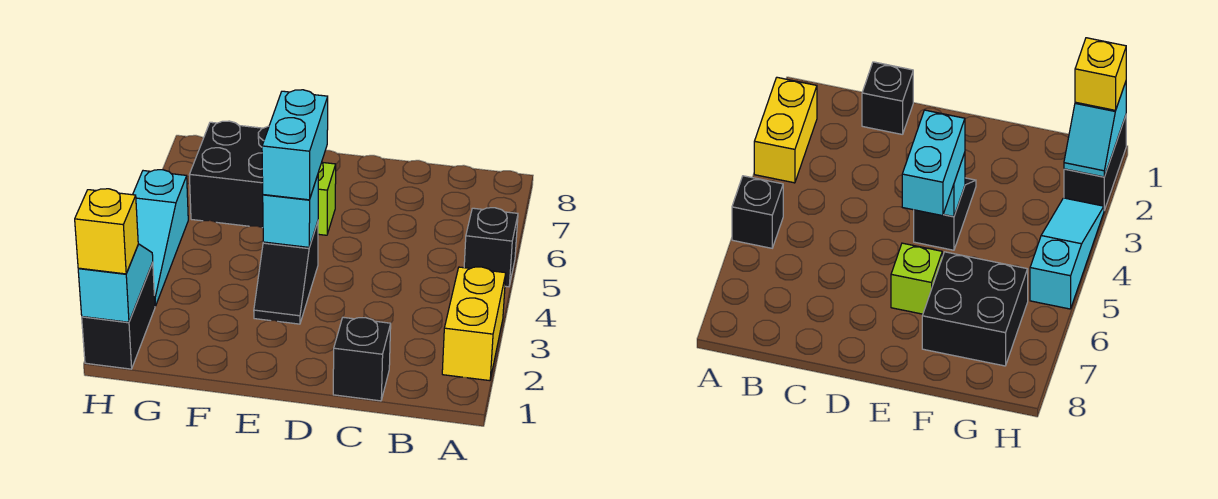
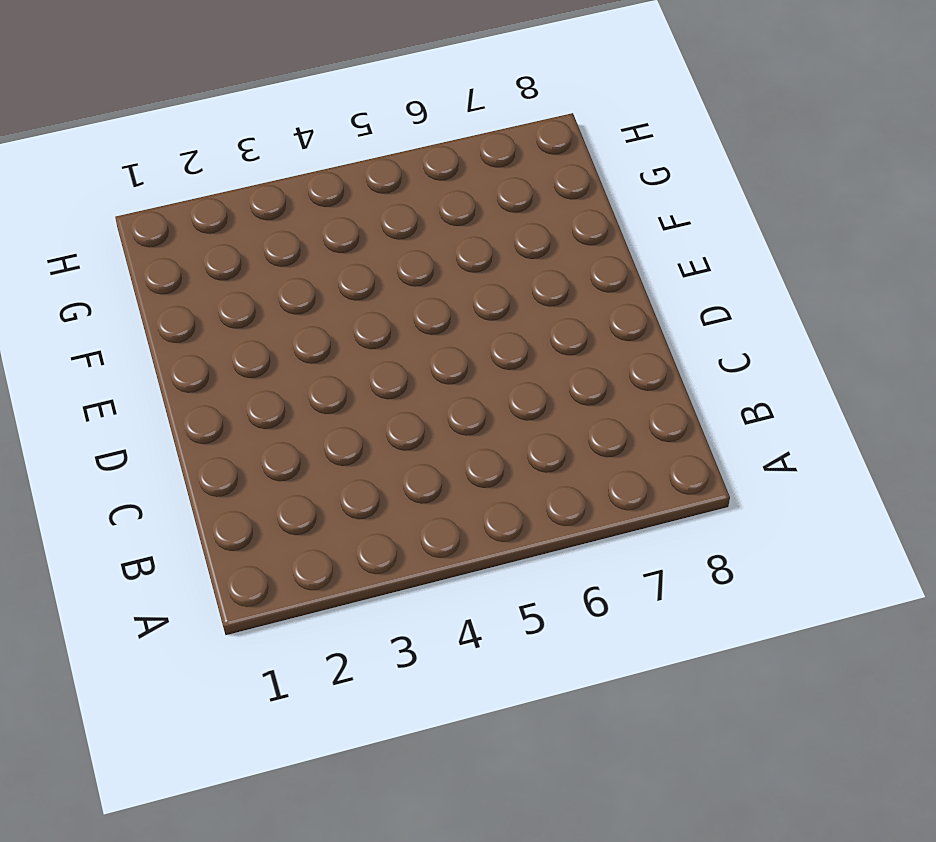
none -> yellow brick A2:A3 level 1
none -> black brick A5 level 1
none -> black brick C1 level 1

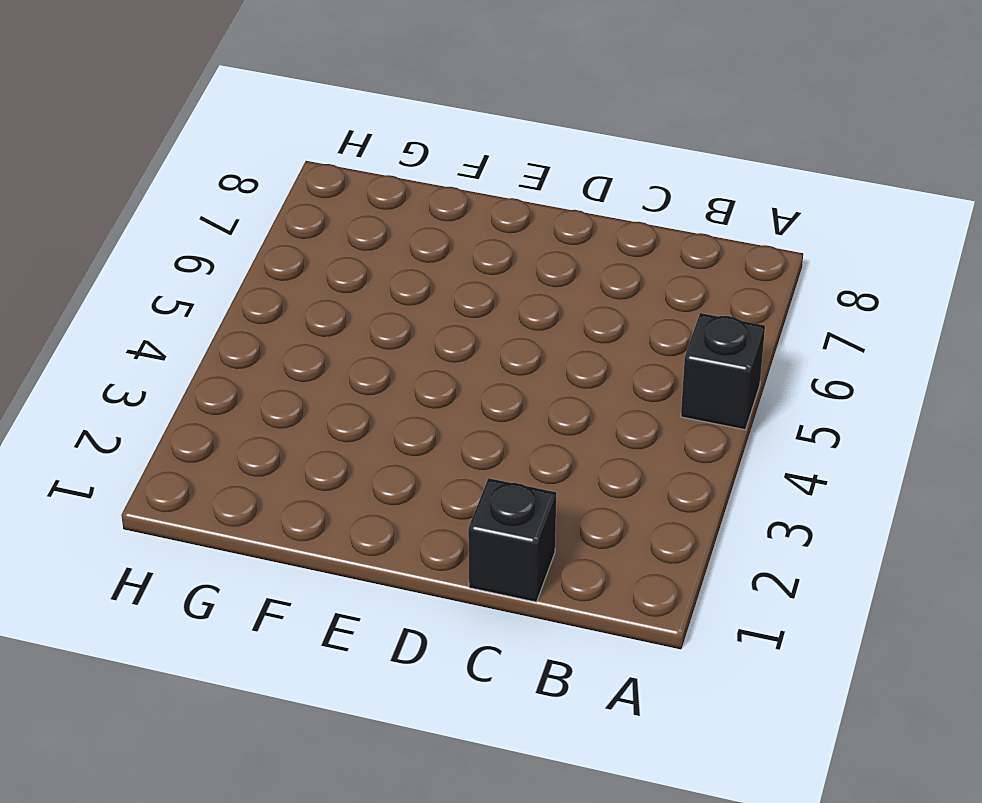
none -> yellow brick A2:A3 level 1
none -> black slope E3:E4 level 1 top 4
none -> lime brick E6 level 1

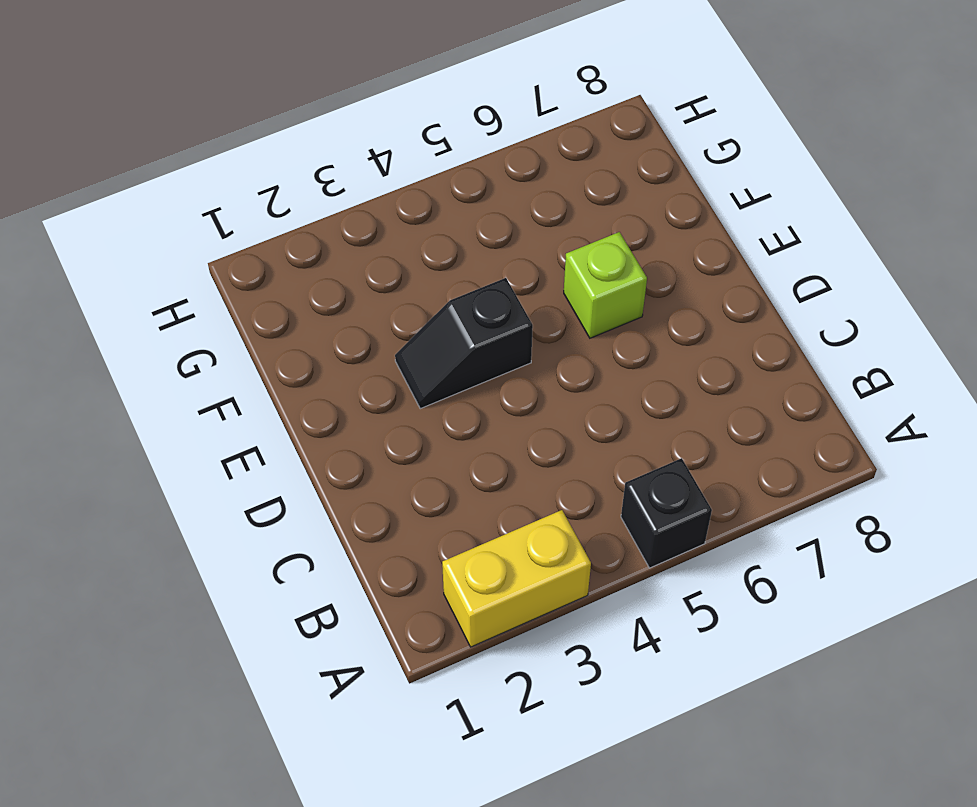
none -> black brick C1 level 1
none -> black brick F6:G7 level 1
none -> black brick H1:H2 level 1

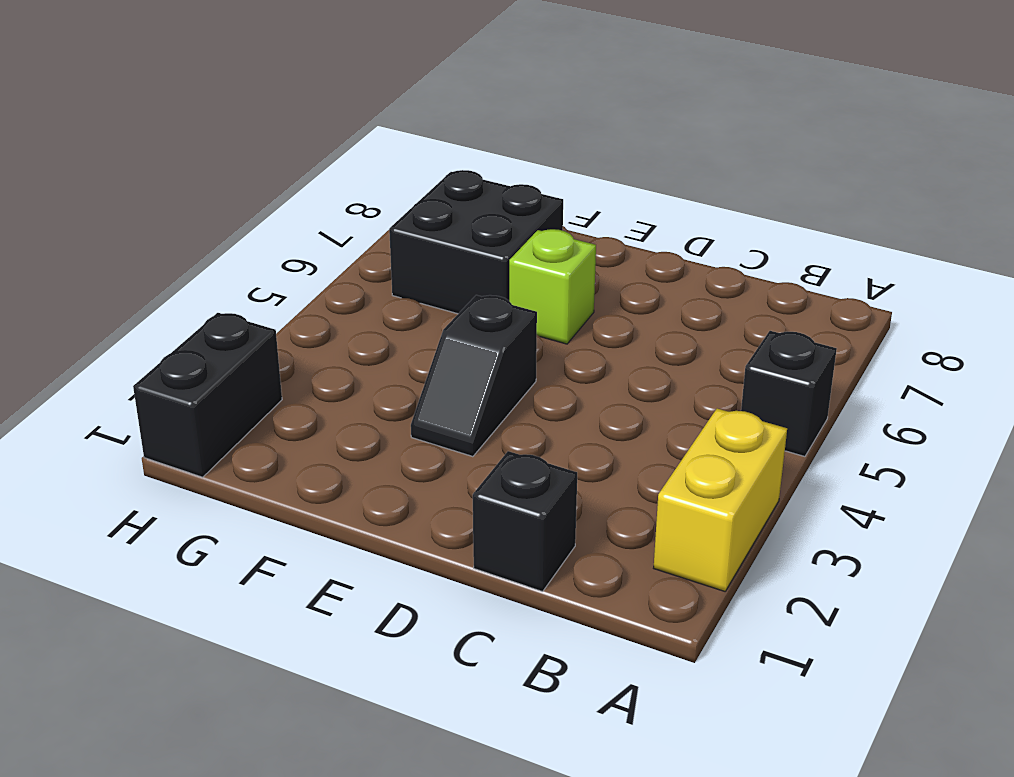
none -> cyan slope H3:H5 level 1 top 5
none -> cyan brick E4 level 2
none -> cyan slope H1:H2 level 2 top 1

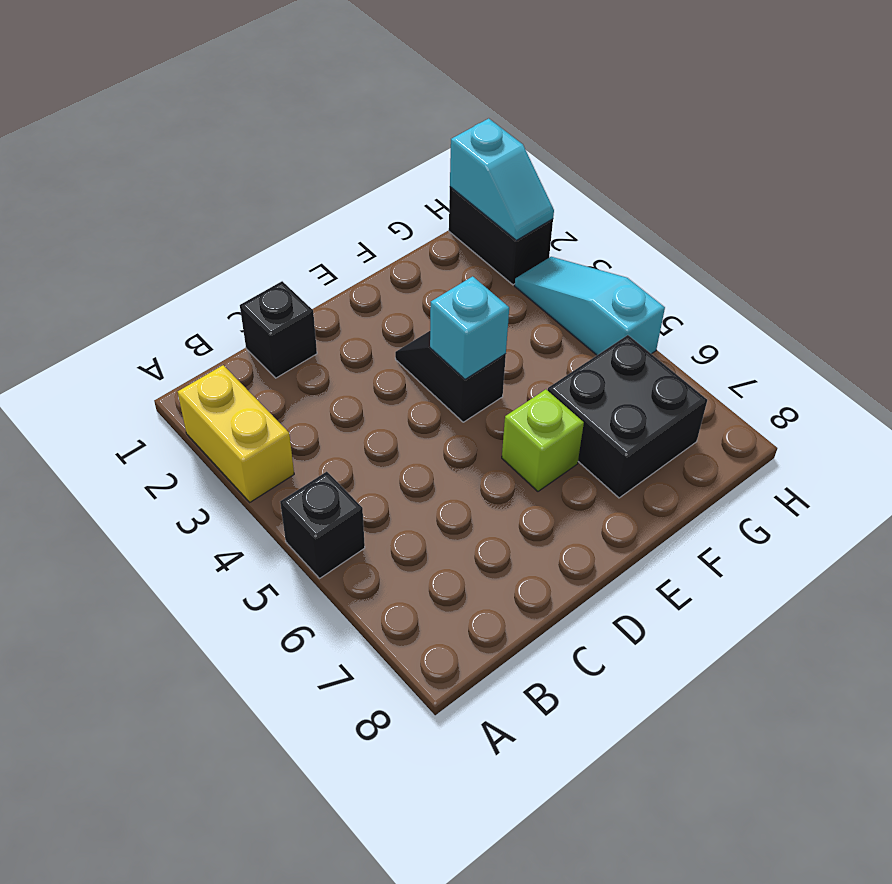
none -> cyan brick E4:E5 level 3
none -> yellow brick H1 level 3

